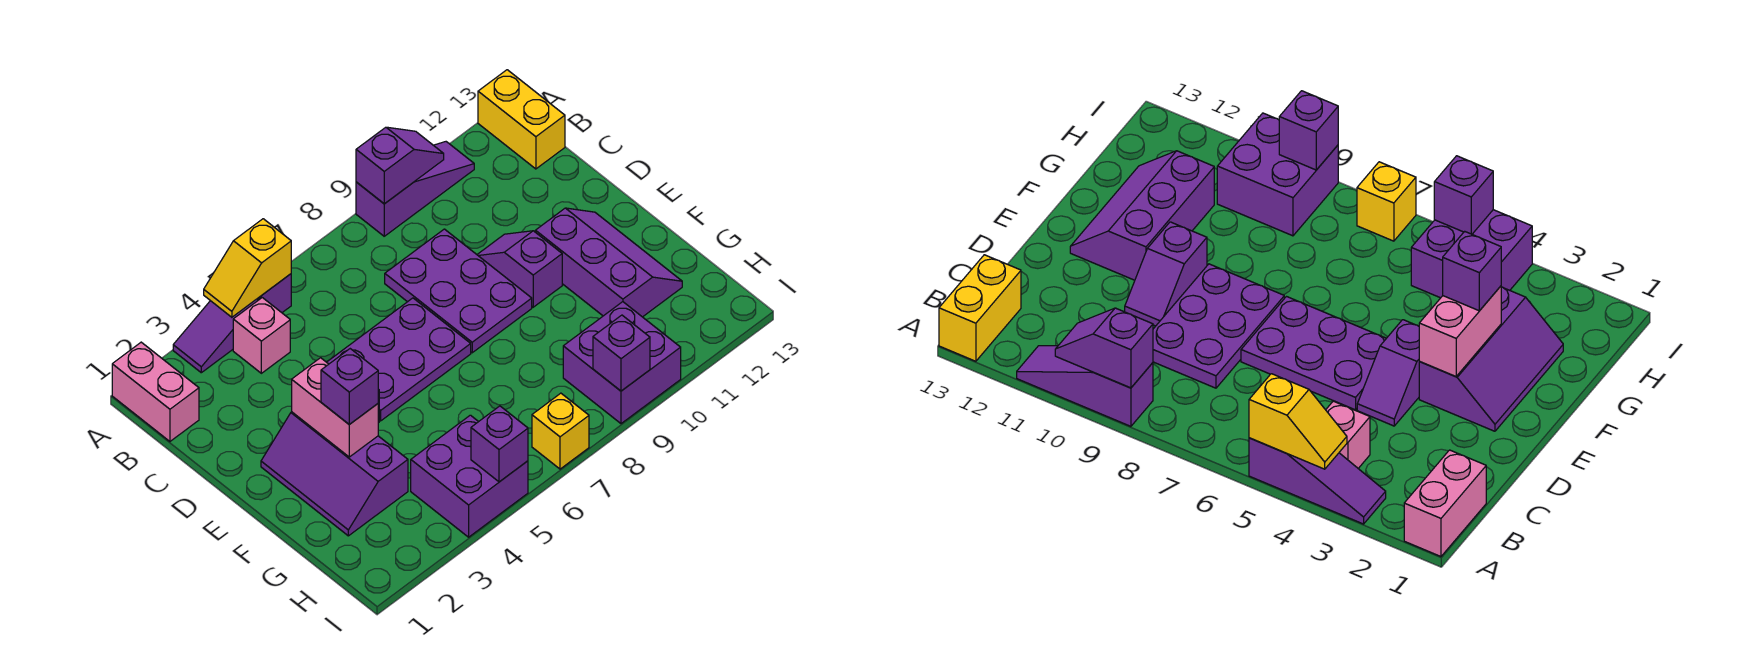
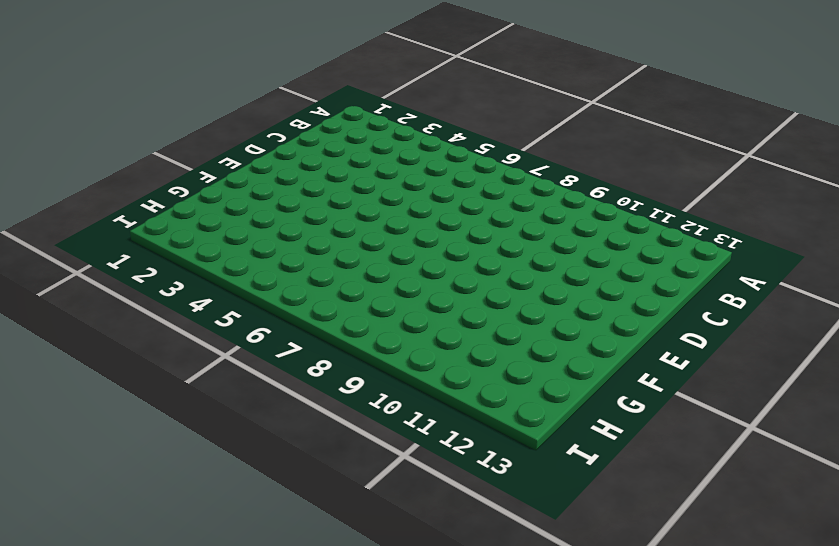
none -> pink brick A1:B1 level 1
none -> purple slope A3:A5 level 1 top 5
none -> purple slope A9:A11 level 1 top 9

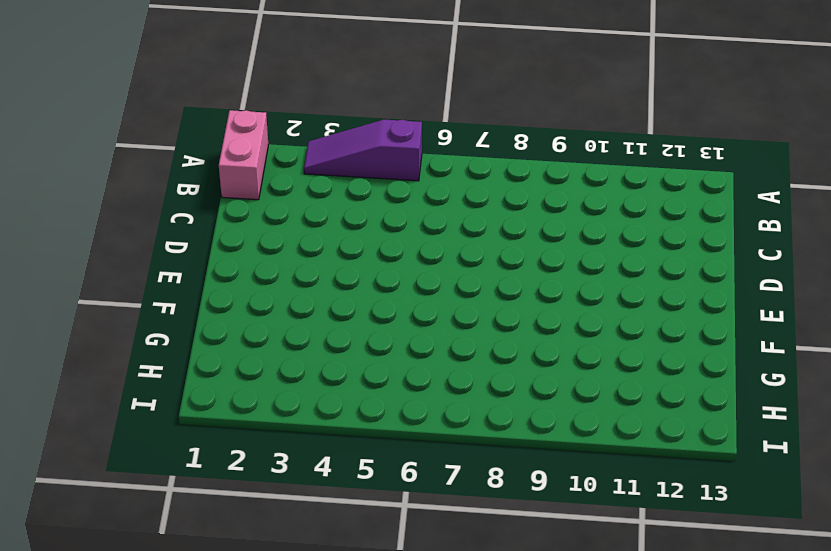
none -> purple slope A9:A11 level 1 top 9
none -> yellow brick A13:B13 level 1
none -> pink brick B4 level 1

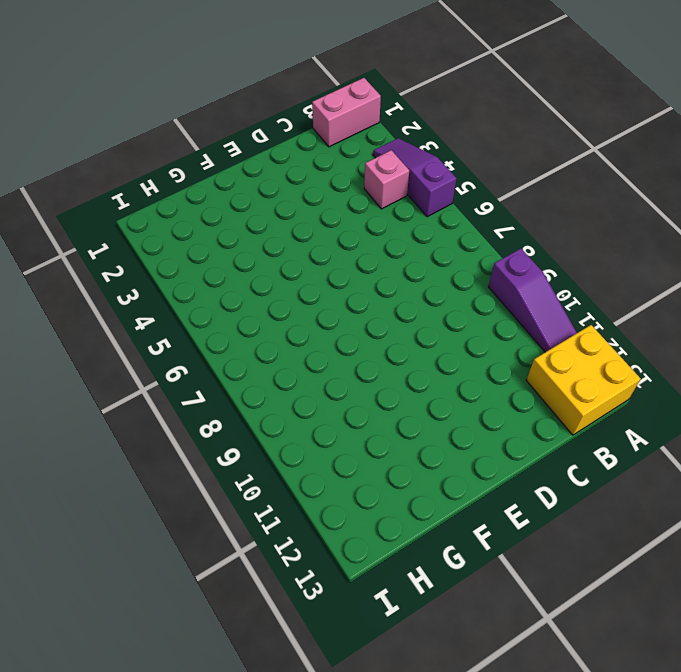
yellow brick A12:B13 level 1 -> yellow brick A13:B13 level 1
none -> purple plate C8:E9 level 1
none -> purple slope D4:E4 level 1 top E
none -> purple plate D5:E7 level 1

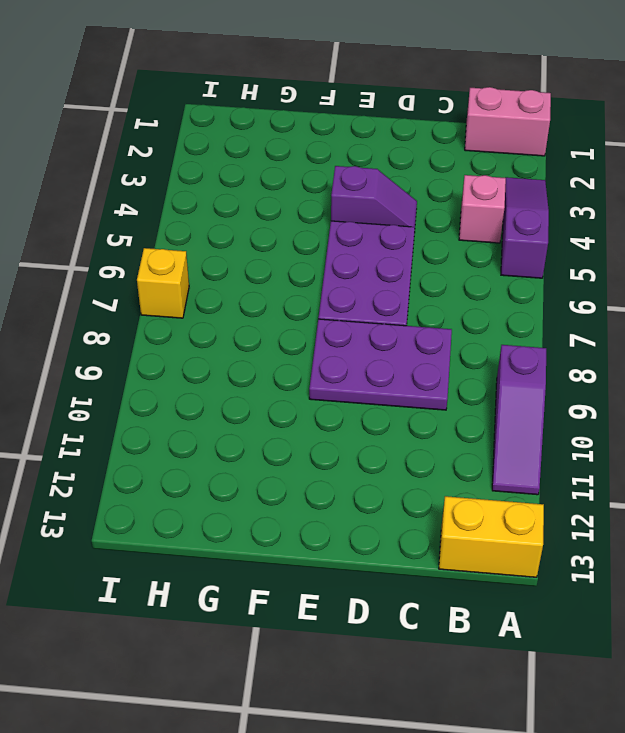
none -> purple slope D10:E10 level 1 top E
none -> purple slope E2:G3 level 1 top 3
none -> purple slope E11:G12 level 1 top 11

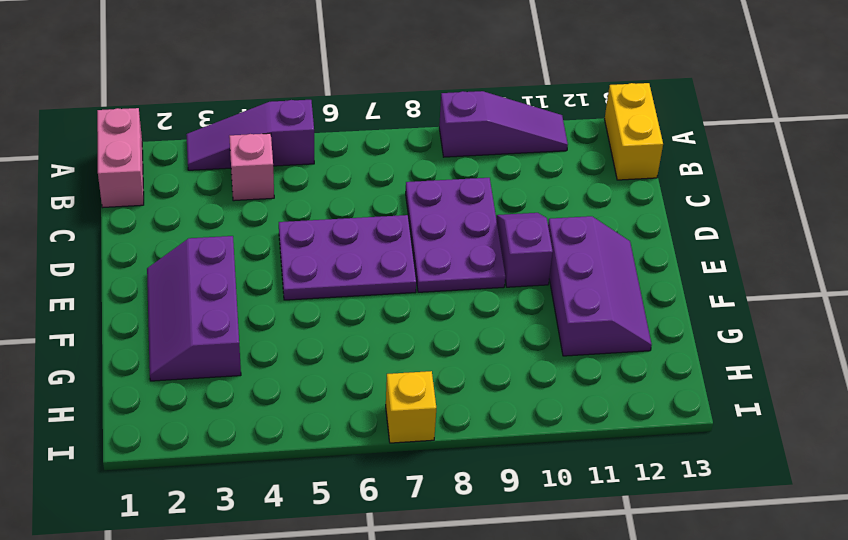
none -> purple slope D4:E4 level 1 top E
none -> purple brick H4:I5 level 1
none -> purple brick H9:I10 level 1

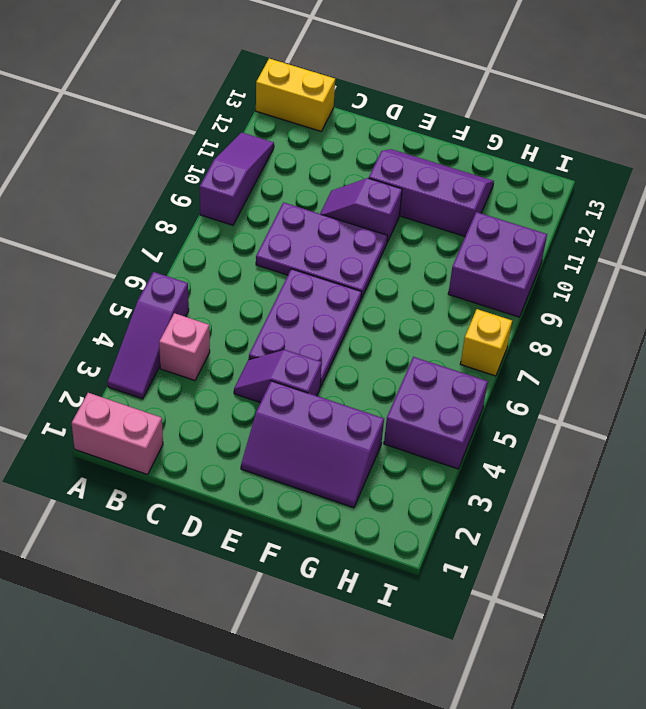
none -> yellow slope A4:A5 level 2 top 5
none -> purple slope A9:A10 level 2 top 9
none -> pink brick E3:F3 level 2

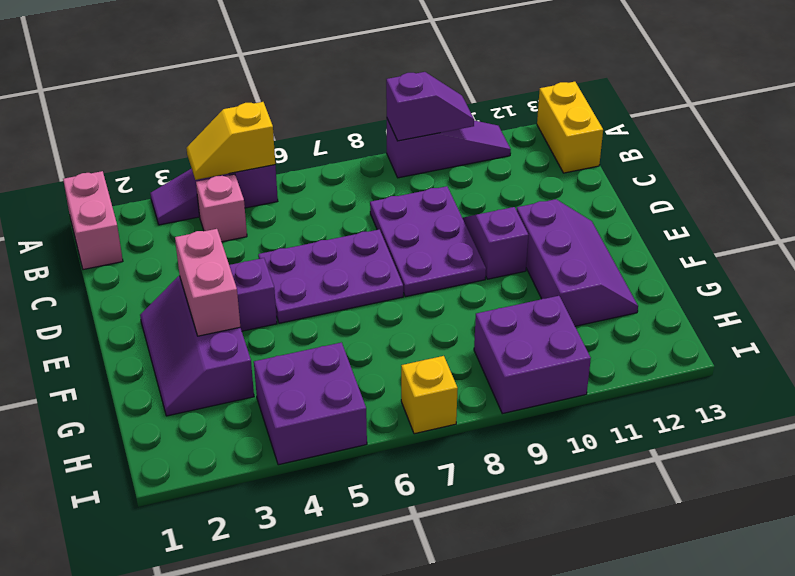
none -> purple brick I5 level 2
none -> purple brick I9 level 2
none -> purple brick F3 level 3

